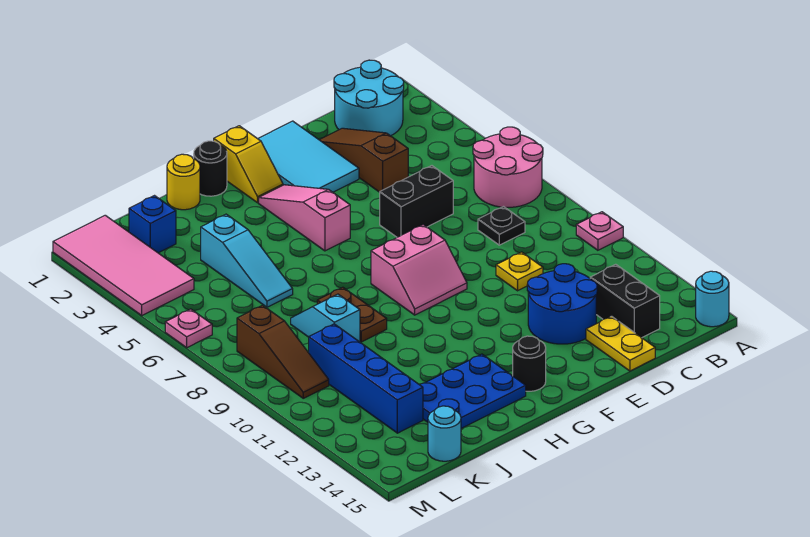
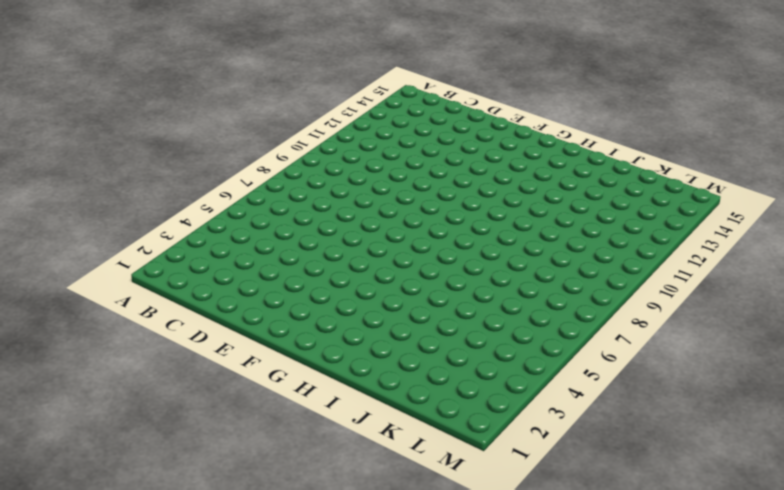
none -> pink round brick A6:B7 level 1
none -> pink plate A10 level 1
none -> cyan round brick A15 level 1

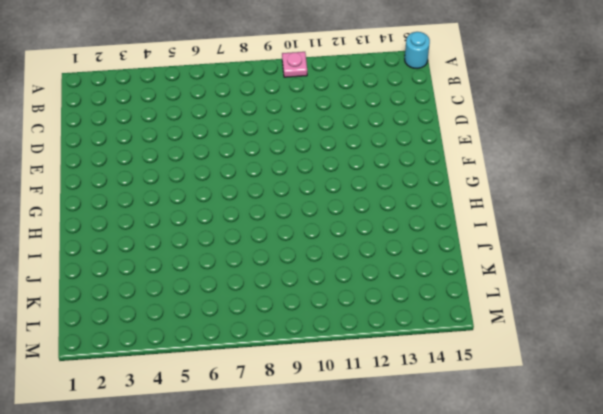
none -> pink round brick A6:B7 level 1
none -> cyan round brick B1:C2 level 1
none -> black plate C8 level 1

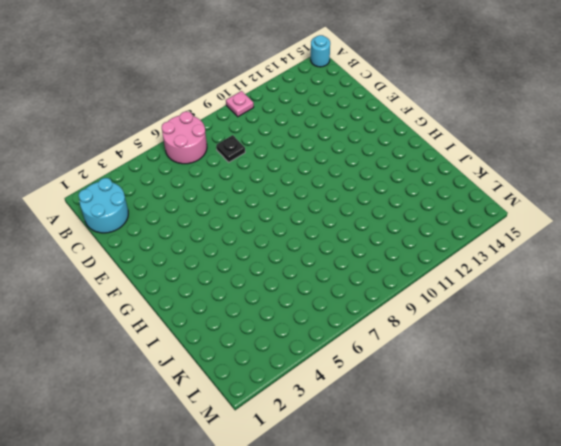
none -> black brick C13:C14 level 1
none -> brown slope D2:D4 level 1 top 4
none -> black brick D6:E6 level 1

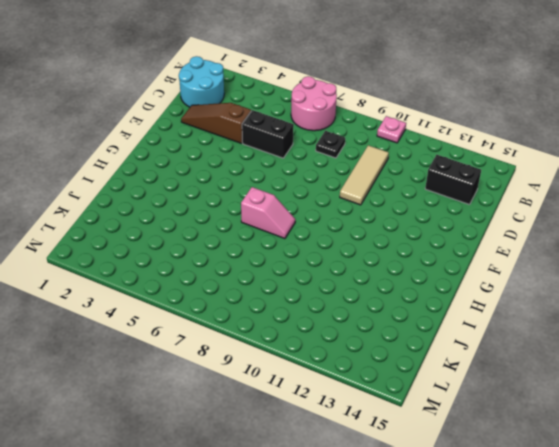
tan tile C10:E10 level 1 -> yellow plate D10 level 1
black brick D5:D6 level 1 -> black brick D6:E6 level 1
pink slope H7:H8 level 1 top 7 -> none
none -> cyan round brick A15 level 1
none -> blue round brick D12:E13 level 1
none -> yellow plate D14:D15 level 1

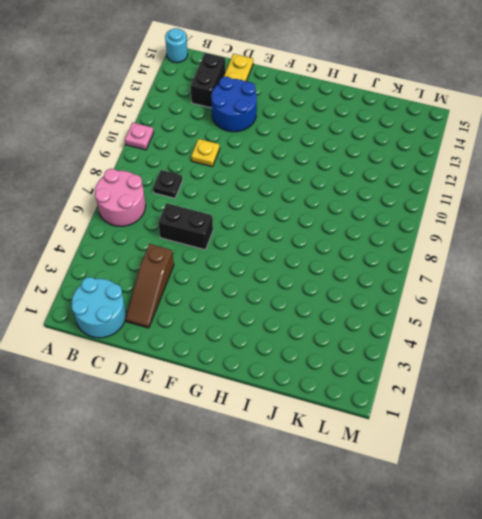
none -> cyan tile E1:F3 level 1
none -> pink slope F8:G9 level 1 top 8
none -> yellow slope G1:G2 level 1 top 1

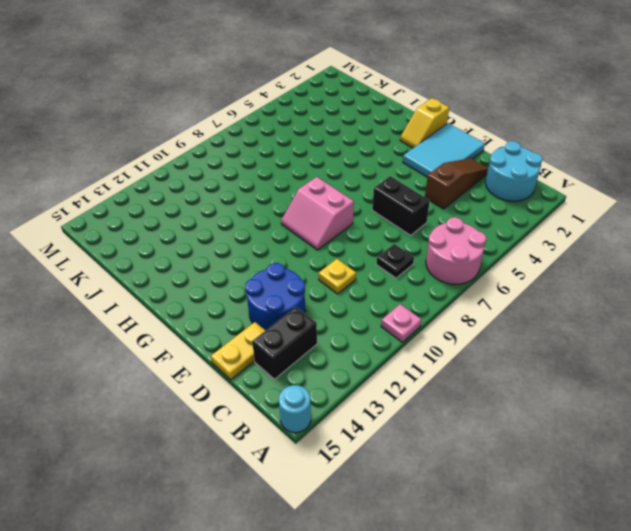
none -> pink slope G3:G5 level 1 top 5
none -> black round brick G14 level 1
none -> black round brick H1 level 1

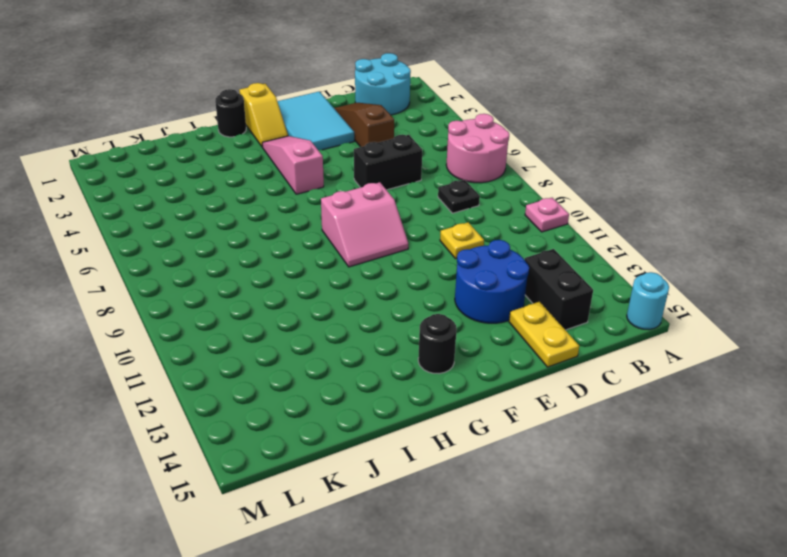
none -> blue plate H13:J14 level 1
none -> yellow round brick I1 level 1
none -> brown plate I8:I9 level 1

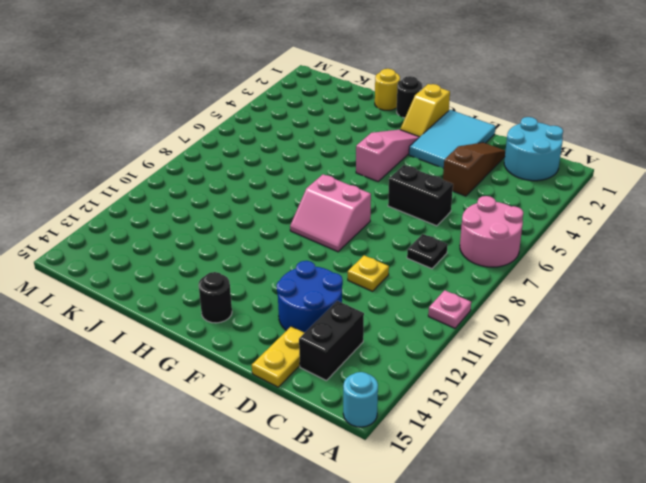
none -> blue plate H13:J14 level 1
none -> brown plate I8:I9 level 1
none -> cyan slope J4:J6 level 1 top 4

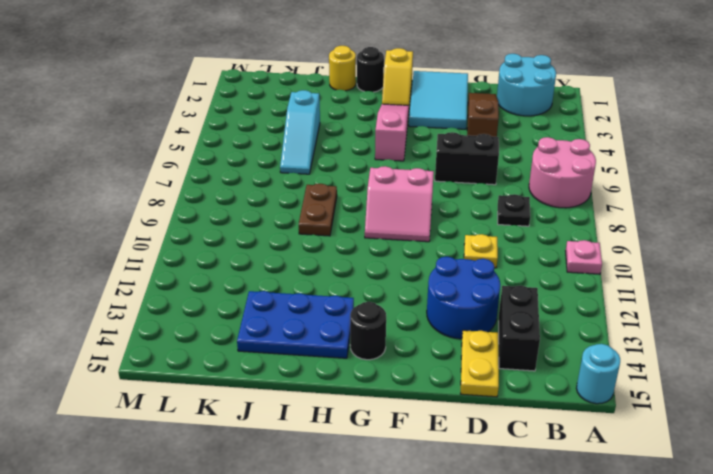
none -> cyan slope J8:J9 level 1 top 9
none -> blue brick K2 level 1
none -> blue brick K10:K13 level 1

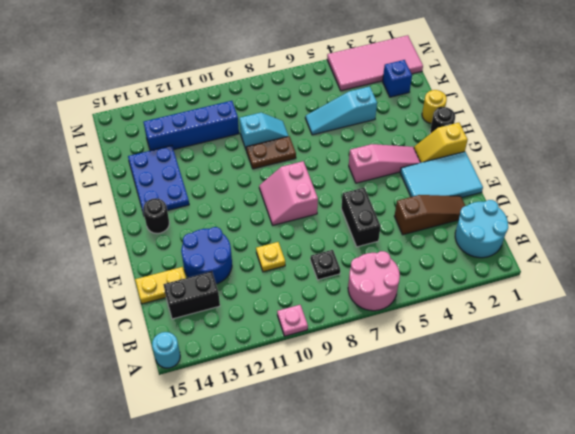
none -> cyan round brick K15 level 1
none -> brown slope L8:L10 level 1 top 8
none -> pink plate M6 level 1

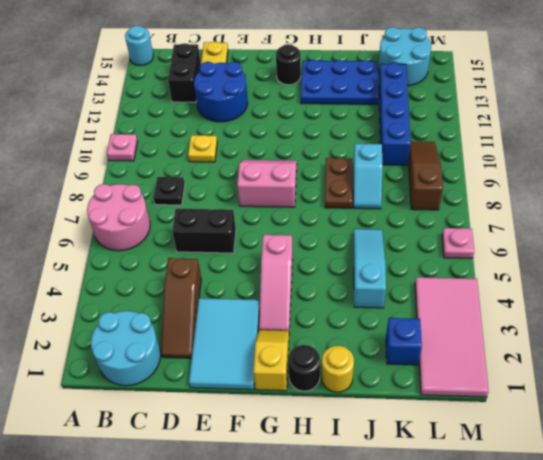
cyan round brick K14:L15 level 1 -> cyan round brick K15 level 1

